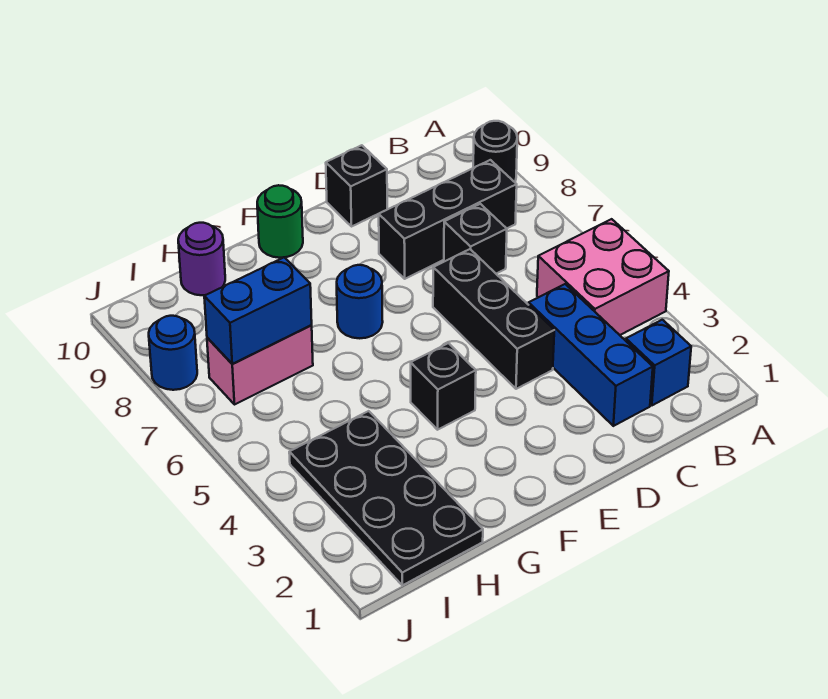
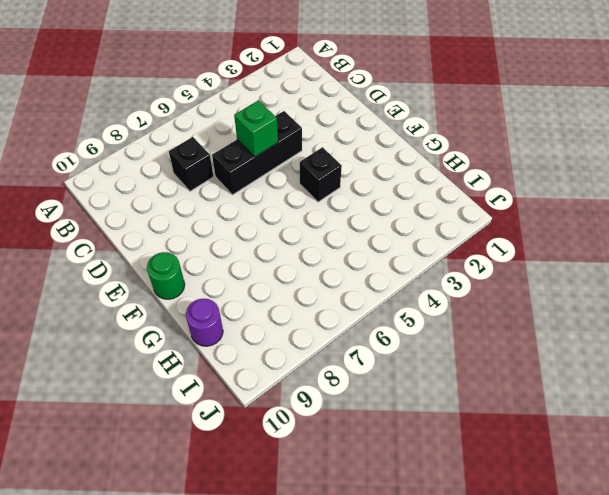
green brick D5 level 2 -> none
none -> pink brick A4:B5 level 1
none -> black round brick A9 level 1
none -> blue brick B2 level 1

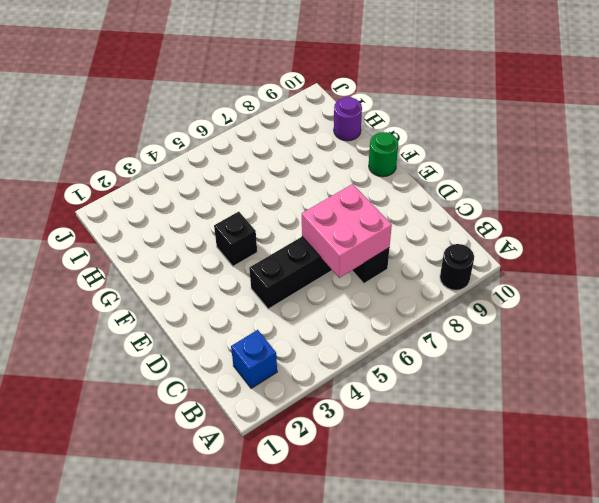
pink brick C6:D7 level 2 -> pink brick A4:B5 level 1
none -> black brick B8:D8 level 1
none -> blue brick C2:C4 level 1
none -> black brick D10 level 1

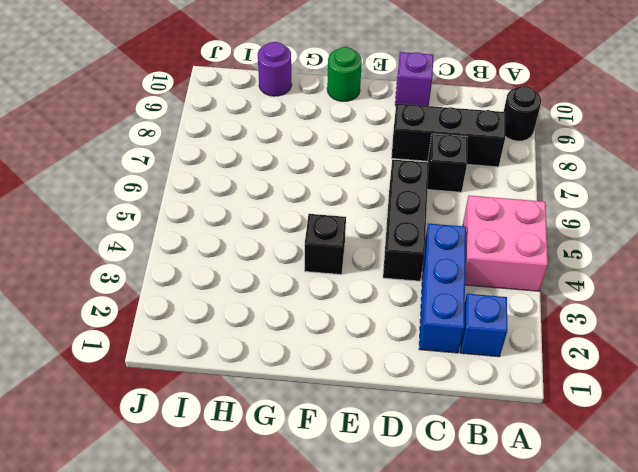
purple brick D10 level 1 -> black brick D10 level 1
none -> blue round brick F7 level 1
none -> black plate H1:I4 level 1
none -> pink brick H7:I7 level 1

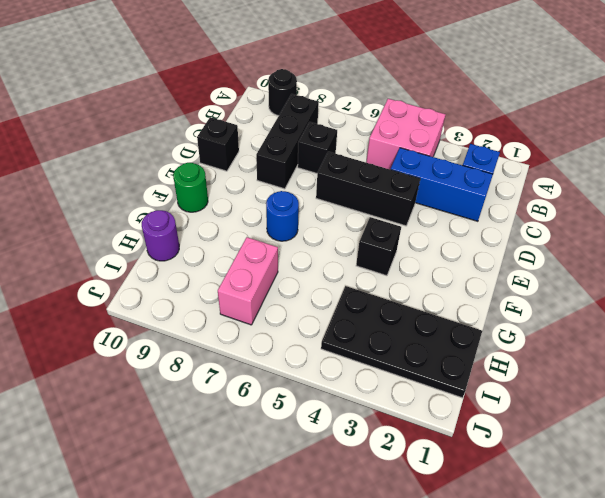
none -> blue round brick J8 level 1
none -> blue brick H7:I7 level 2

